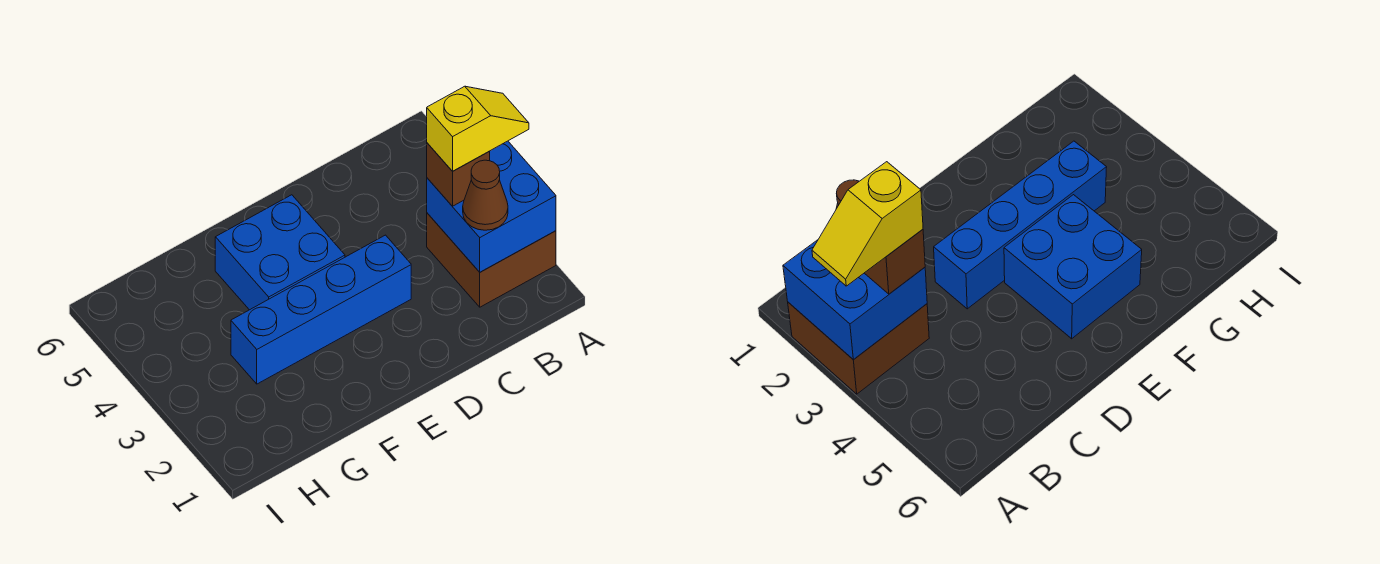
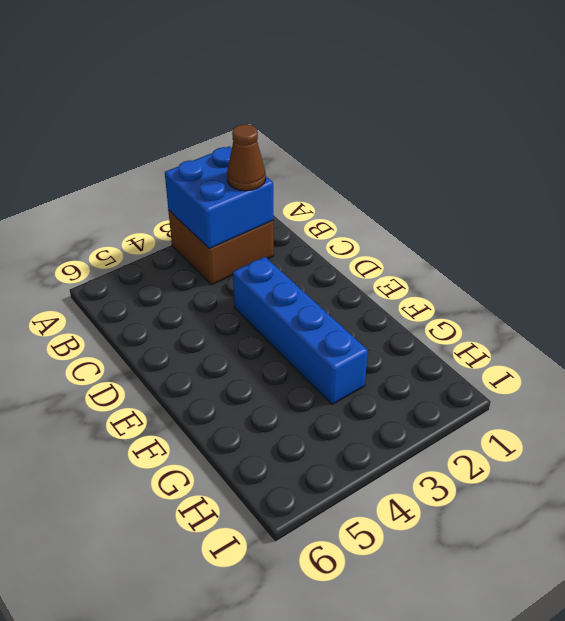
none -> blue brick E4:F5 level 1
none -> brown brick B3 level 3

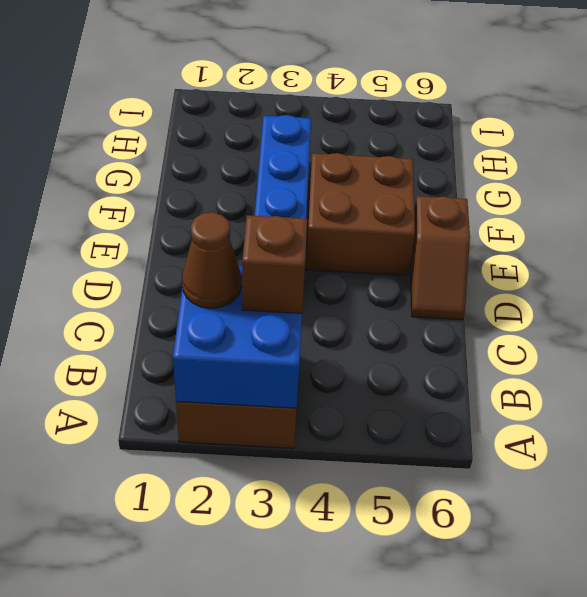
brown slope D6:E6 level 1 top E -> none
brown brick E4:F5 level 1 -> blue brick E4:F5 level 1
none -> yellow slope A3:B3 level 4 top B

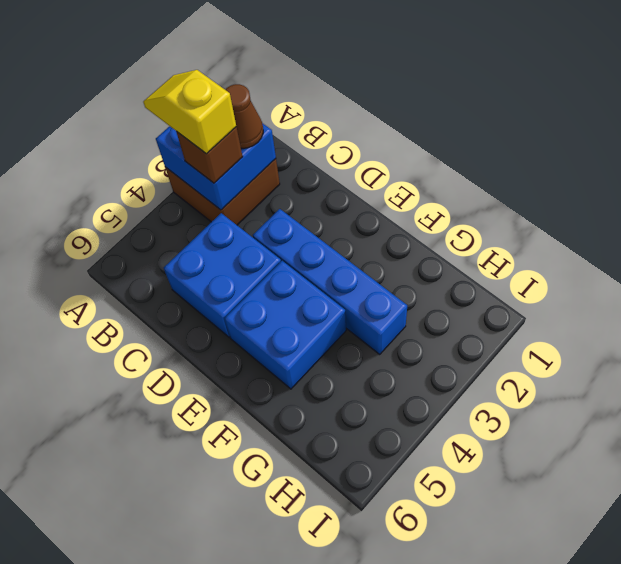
blue brick C4:D5 level 1 -> none

